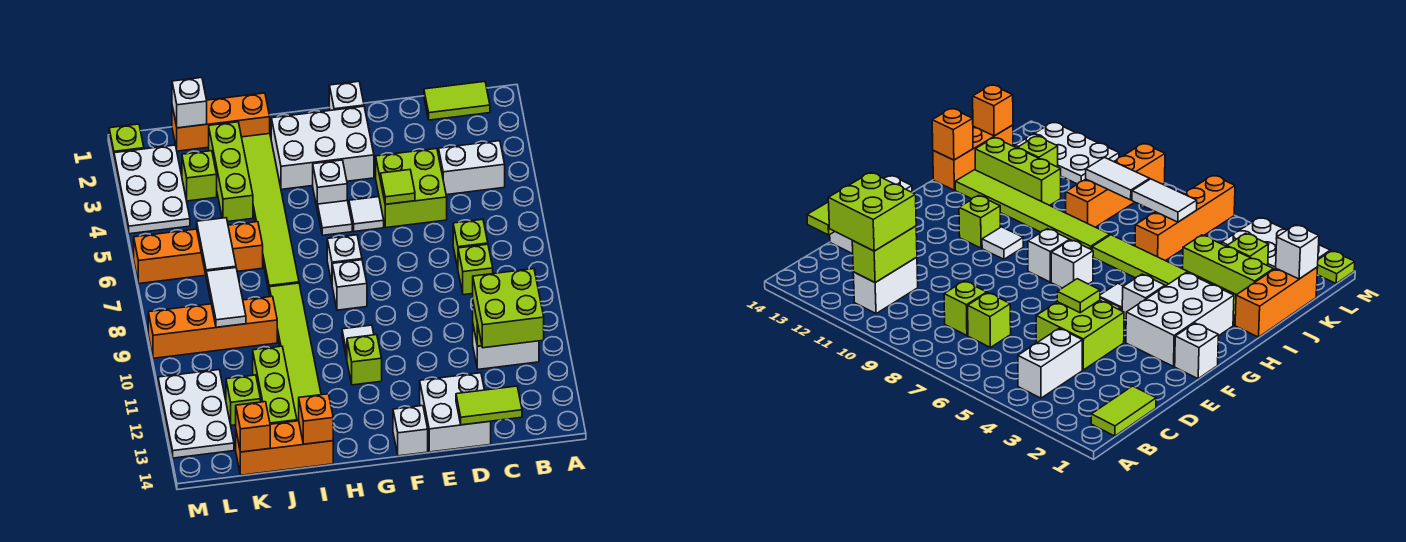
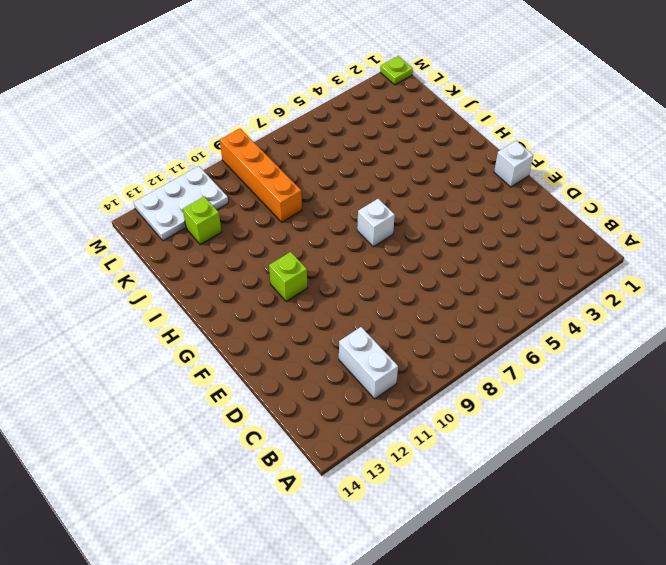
none -> lime tile B1:C1 level 1
none -> white brick B4:C4 level 1
none -> lime brick C7 level 1
none -> lime brick C8 level 1

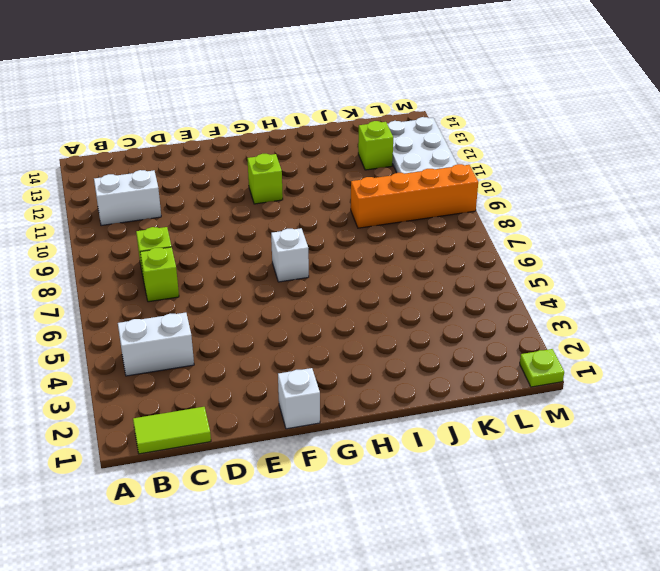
none -> lime brick D4:E5 level 1
none -> white brick D13:E14 level 1
none -> white brick F2:H3 level 1
none -> white tile F5 level 1

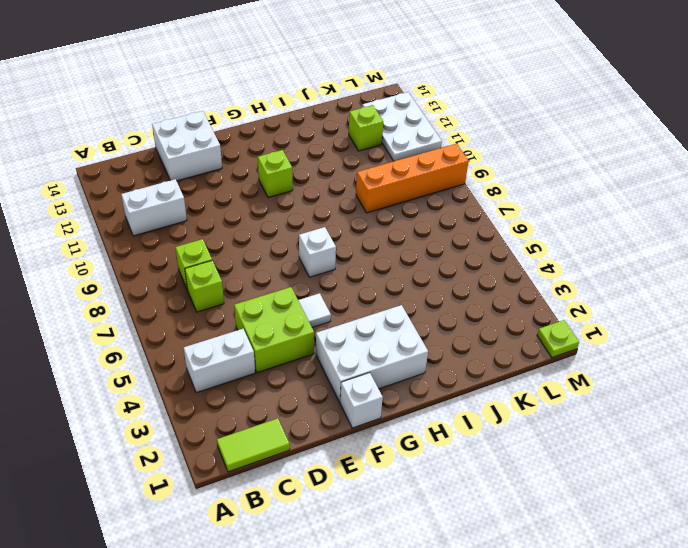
none -> white brick F14 level 1
none -> white brick G4 level 1
none -> white tile G5 level 1
none -> white brick G8 level 1

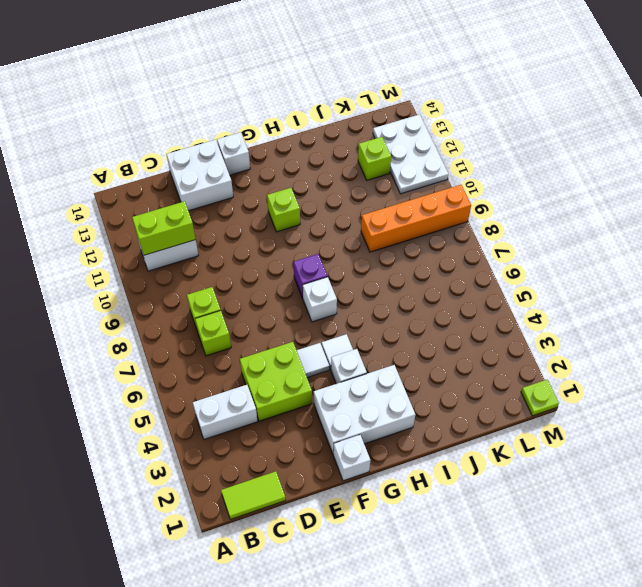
purple brick G8 level 1 -> white brick G8 level 1
none -> white tile G10 level 1
none -> orange brick I1:K1 level 1
none -> lime tile I2:I7 level 1
none -> lime tile I8:I13 level 1

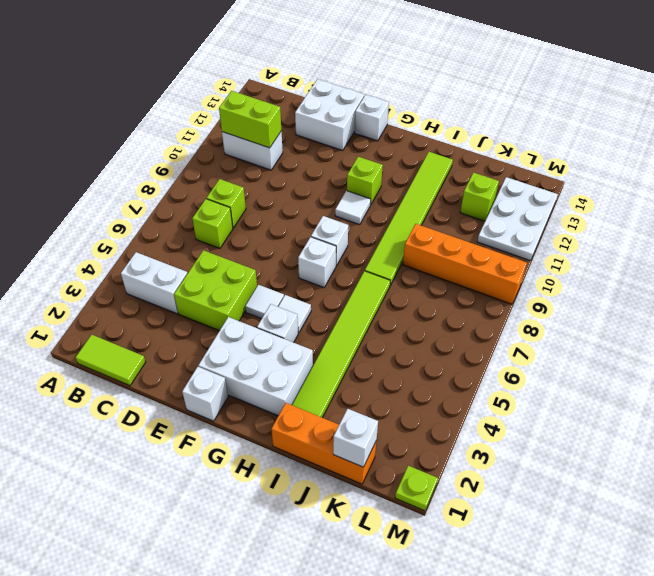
none -> orange brick I14:K14 level 1
none -> lime brick J2:J4 level 1
none -> orange brick J6:M6 level 1
none -> lime brick J11:J13 level 1

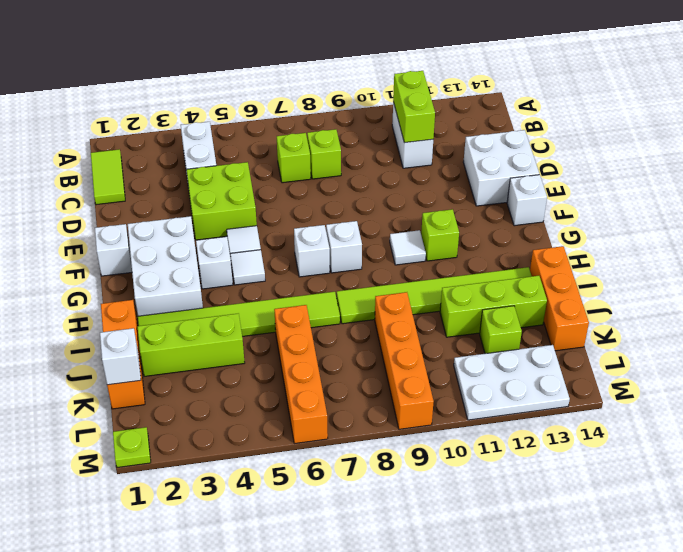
none -> lime brick K3 level 1
none -> white plate L2:M4 level 1
none -> lime tile C14:D14 level 2
none -> lime tile E5 level 2

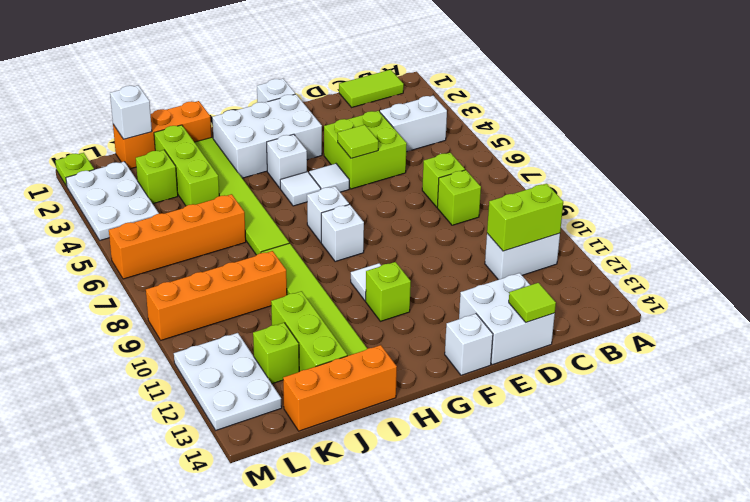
lime tile D14 level 2 -> lime tile C14:D14 level 2
none -> orange brick I14 level 2
none -> white tile K6:K7 level 2
none -> white tile K8:K9 level 2
none -> orange brick K14 level 2

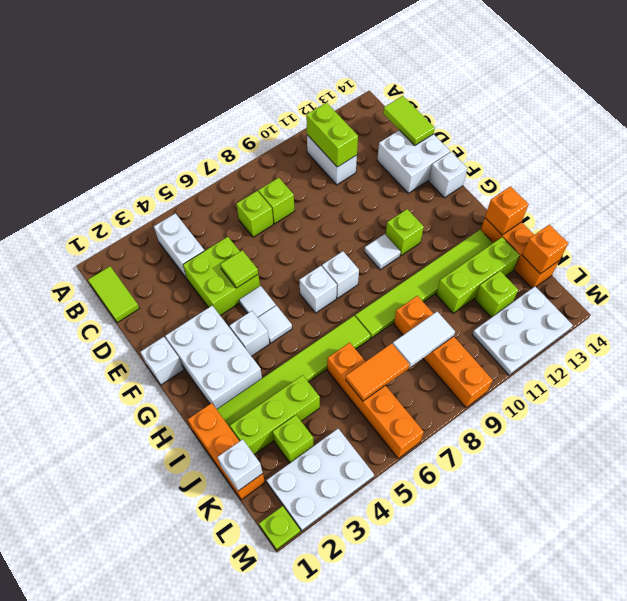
orange tile K6:K7 level 2 -> white tile K6:K7 level 2
none -> lime brick B11:C12 level 3

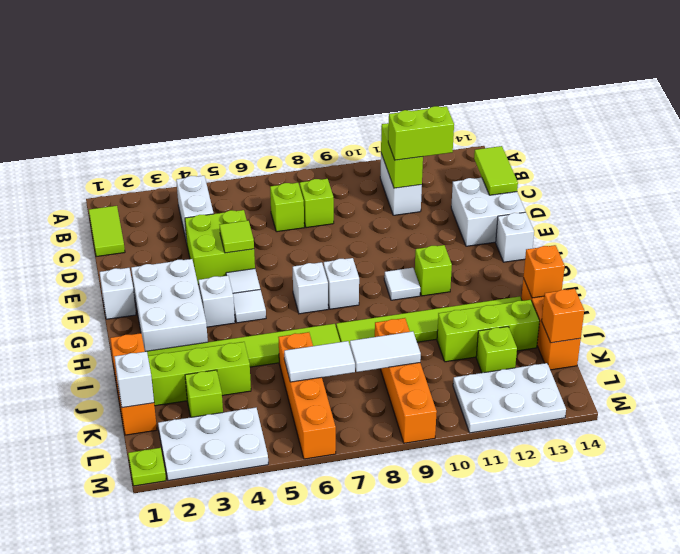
lime brick C11:C12 level 3 -> lime brick B11:C12 level 3

